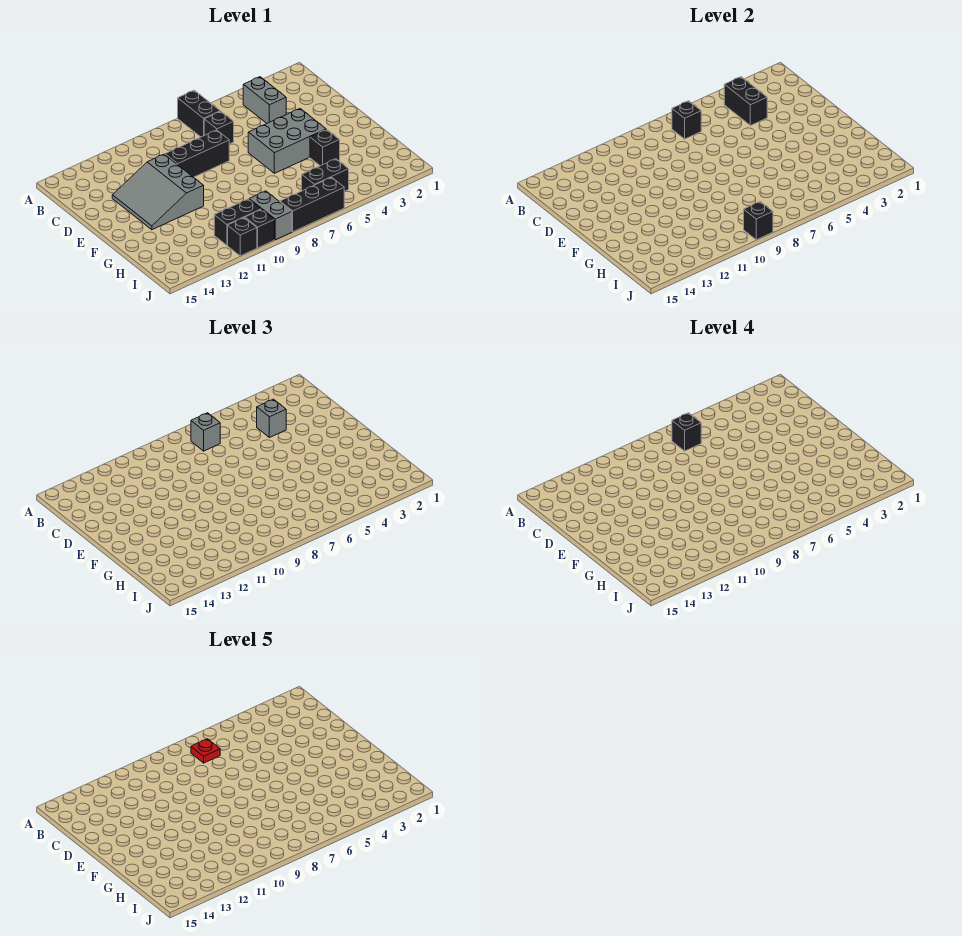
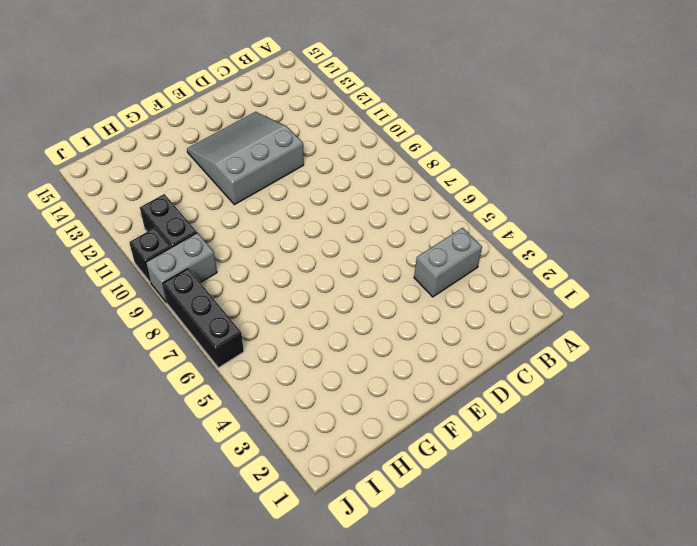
none -> black brick A7:B7 level 1
none -> black brick C7 level 1
none -> black brick D8:D10 level 1

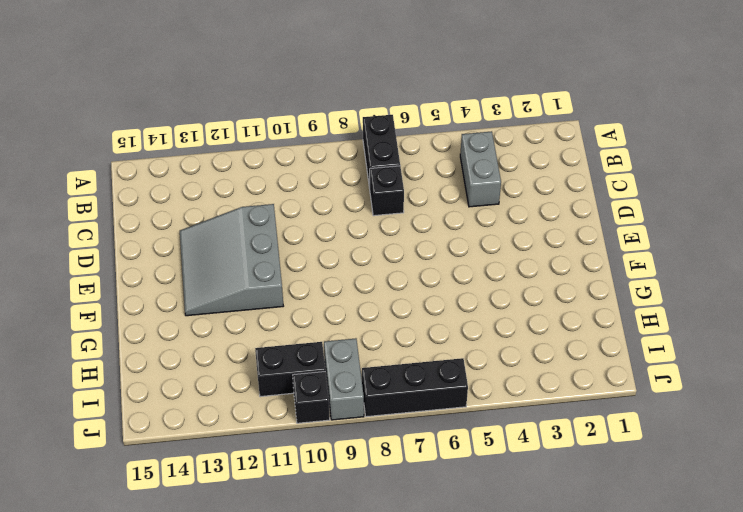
none -> black brick D8:D10 level 1
none -> grey brick E4:F6 level 1
none -> black brick G4 level 1

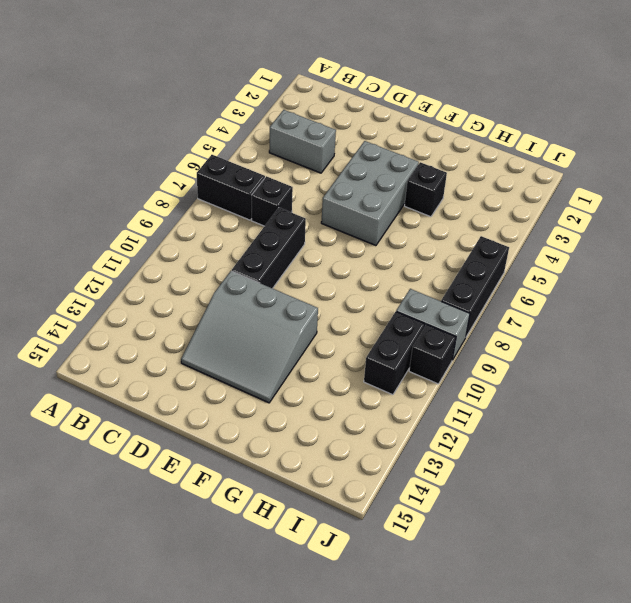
none -> black brick I5:I6 level 1
none -> black brick J11 level 1
none -> black brick B4:C4 level 2

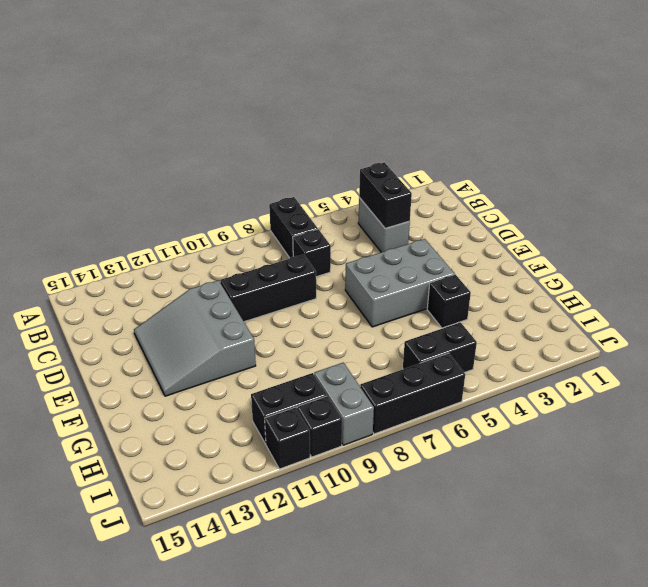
none -> black brick B7 level 2
none -> black brick J9 level 2
none -> grey brick B7 level 3

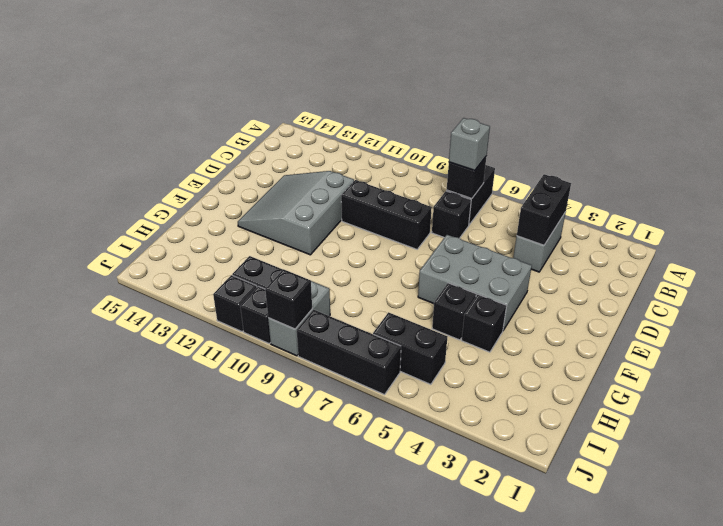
black brick G5 level 1 -> black brick B7 level 4
none -> grey brick C4 level 3
none -> red plate B7 level 5

